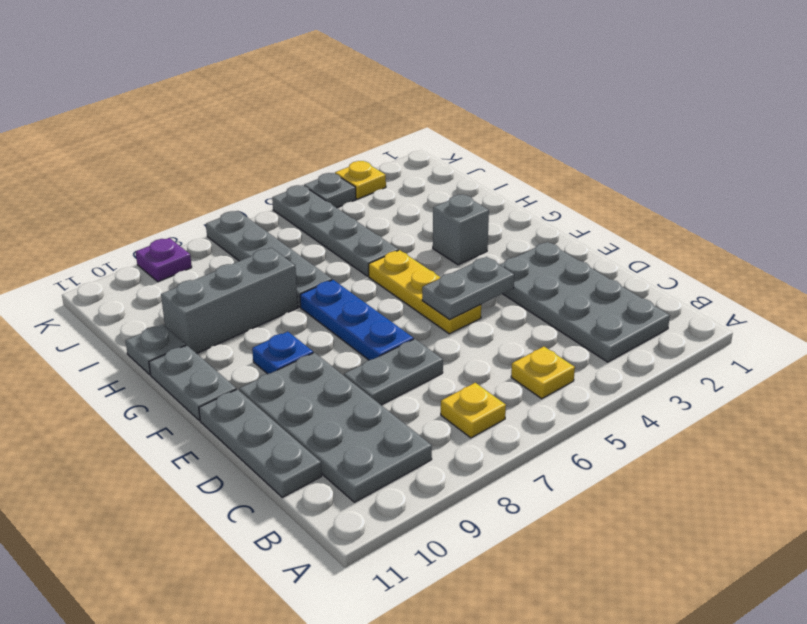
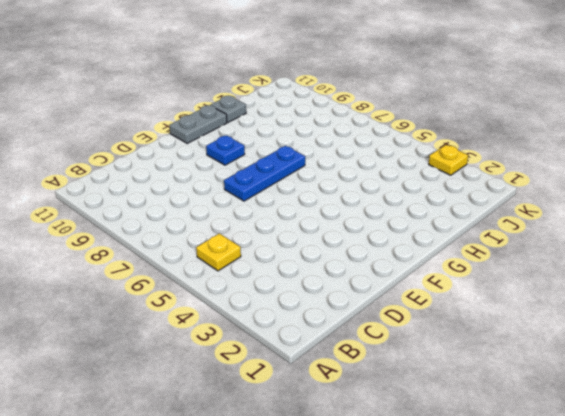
none -> grey plate B2:E3 level 1
none -> yellow plate B7 level 1
none -> grey plate B9:E10 level 1

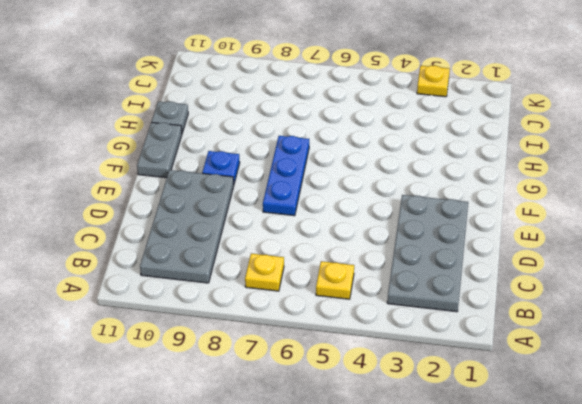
none -> grey plate C11:E11 level 1
none -> grey plate D7:D8 level 1
none -> yellow plate E5:G5 level 1

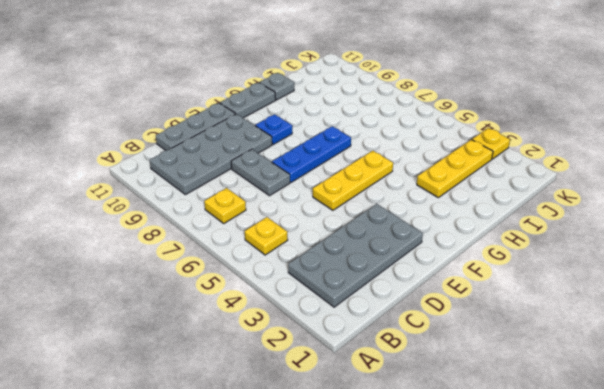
yellow plate H3:J3 level 1 -> none
none -> grey brick G3 level 1
none -> grey plate H5:K5 level 1
none -> grey plate H7:K7 level 1

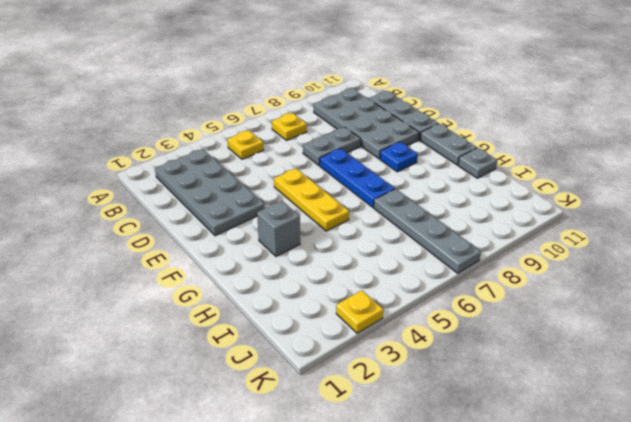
none -> grey plate H5:K5 level 1
none -> grey brick H8:H10 level 1
none -> grey plate K4 level 1

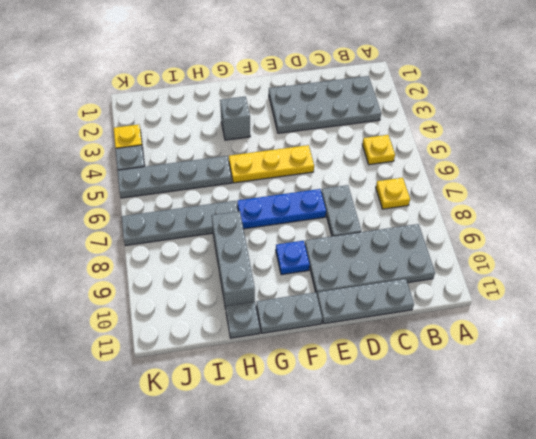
none -> purple plate K9 level 1
none -> grey plate E4:E5 level 2

